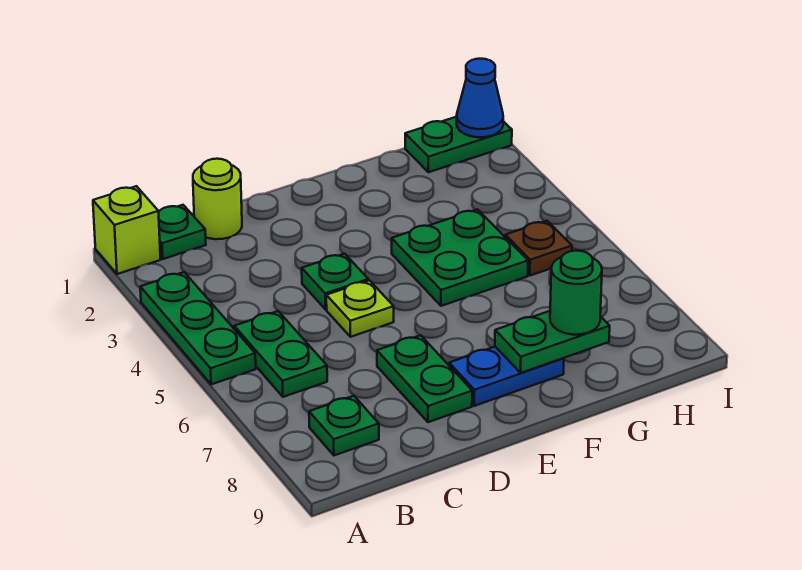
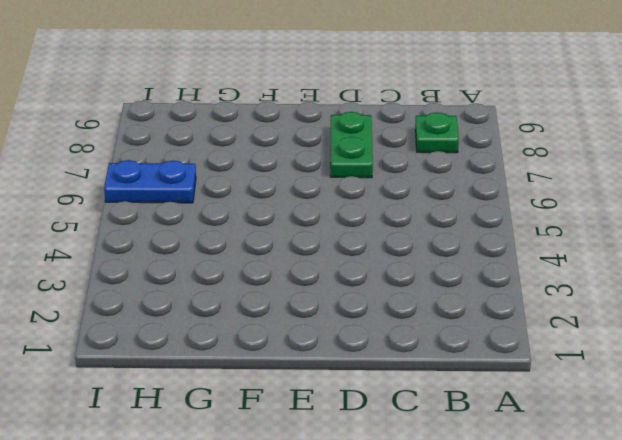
blue plate H6:I6 level 1 -> blue plate E8:F8 level 1
none -> lime brick A1 level 1
none -> green plate A3:A5 level 1
none -> green plate B1 level 1

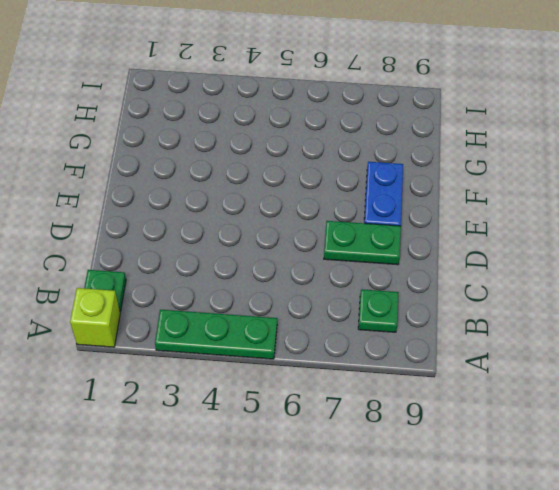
none -> green plate B5:B6 level 1
none -> lime round brick C1 level 1
none -> green plate D4 level 1

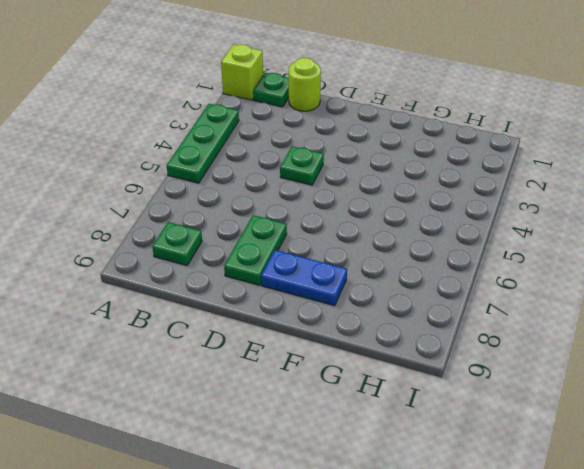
none -> green plate B5:B6 level 1
none -> lime plate D5 level 1
none -> green plate F4:G5 level 1

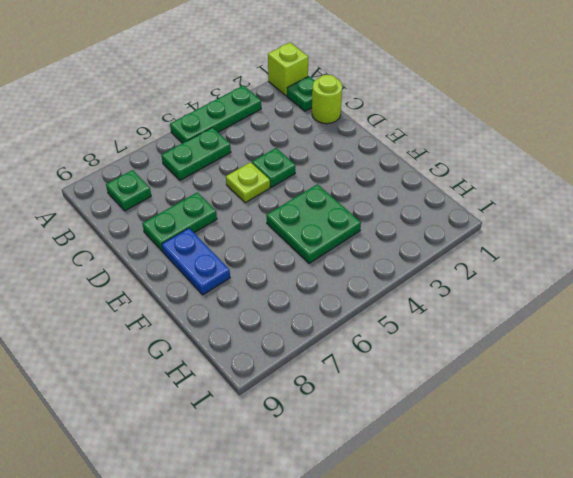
none -> green plate H1:I1 level 1
none -> brown plate H5 level 1
none -> green plate F8:G8 level 2

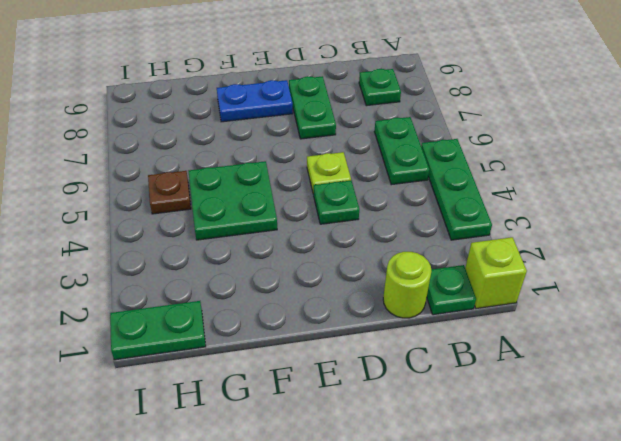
none -> green plate F8:G8 level 2
none -> blue cone I1 level 2
none -> green round brick G8 level 3

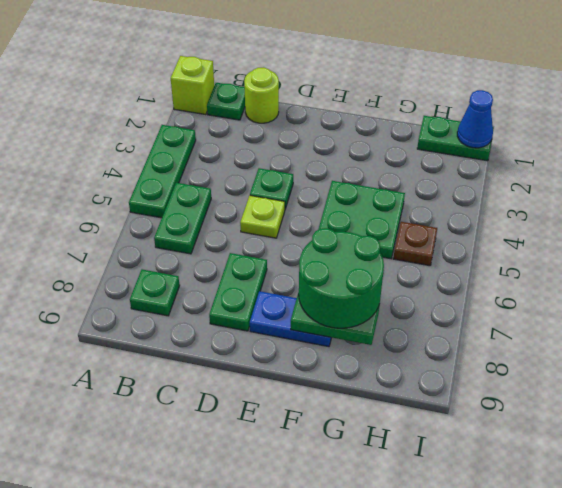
green round brick F7:G8 level 3 -> green round brick G8 level 3

